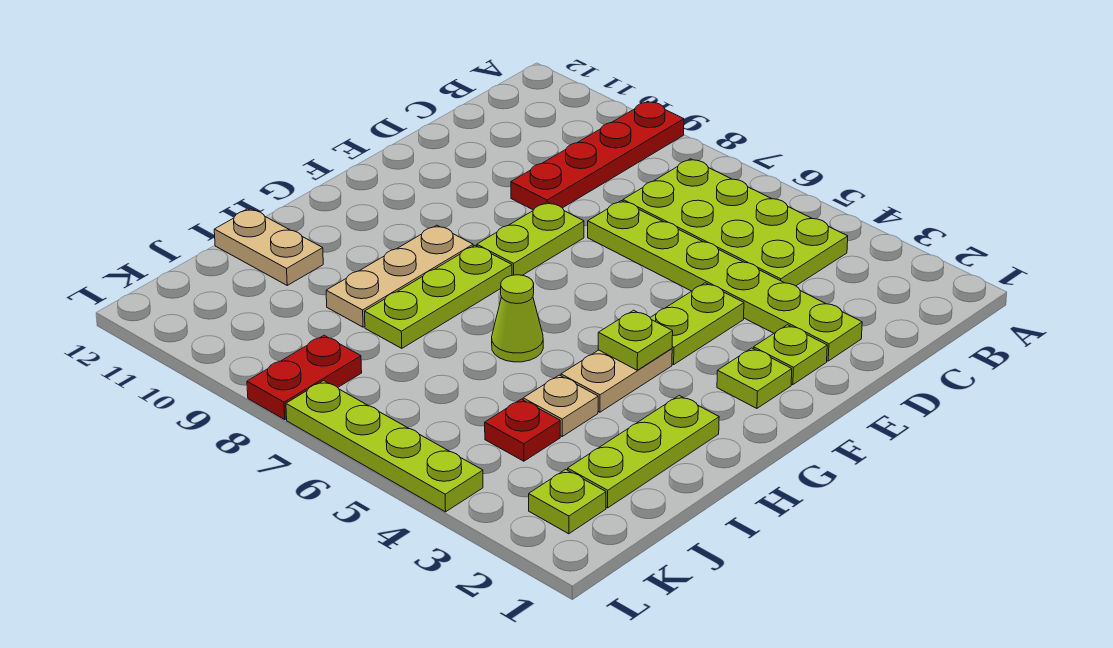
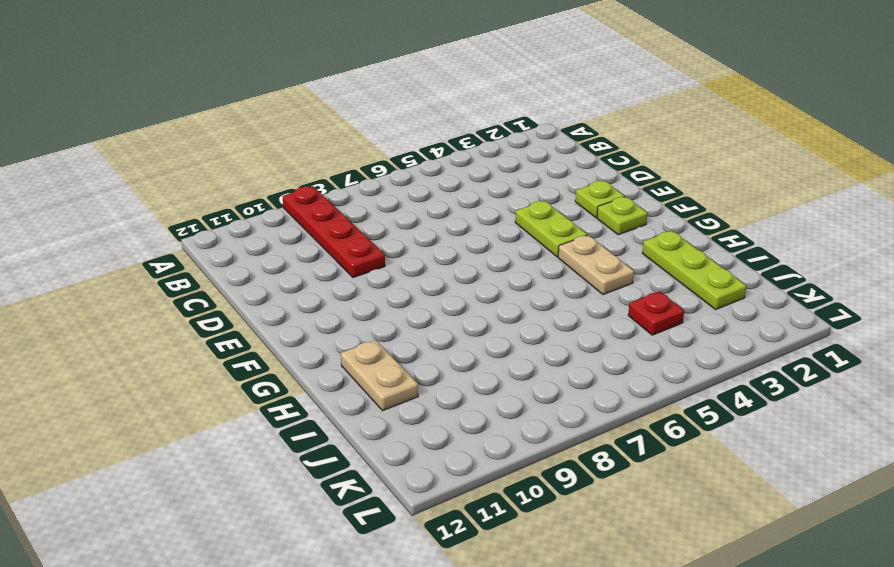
tan plate H11:I11 level 1 -> tan plate I11:I12 level 1
none -> lime plate B4:C7 level 1
none -> lime plate D2:D7 level 1
none -> lime plate E8:F8 level 1

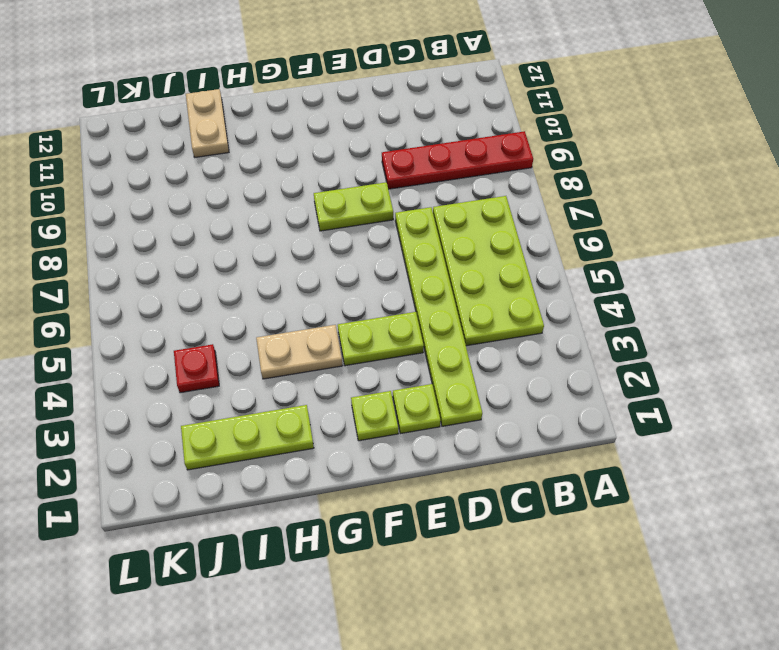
none -> lime plate G8:I8 level 1
none -> tan plate G9:I9 level 1
none -> lime cone H6 level 1

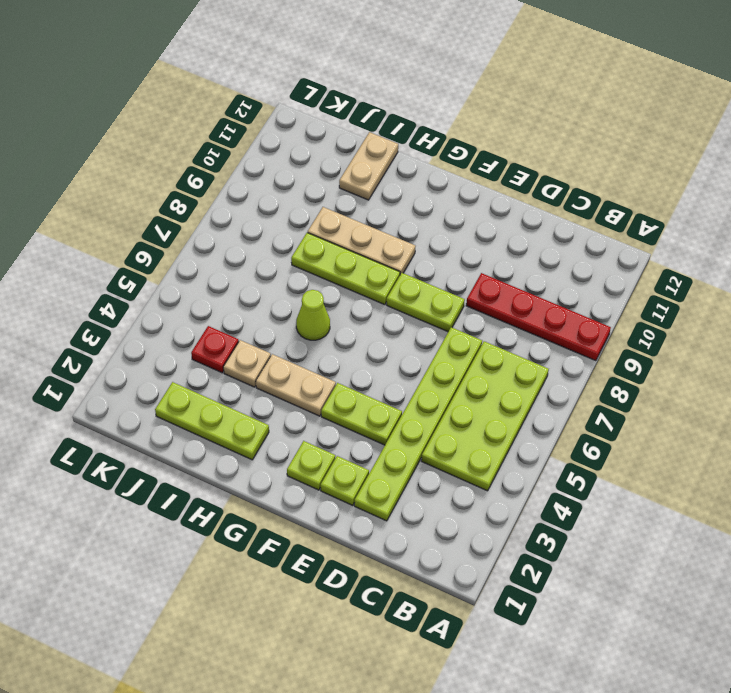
none -> lime plate K2 level 1
none -> red plate K8:L8 level 1
none -> lime plate L4:L7 level 1

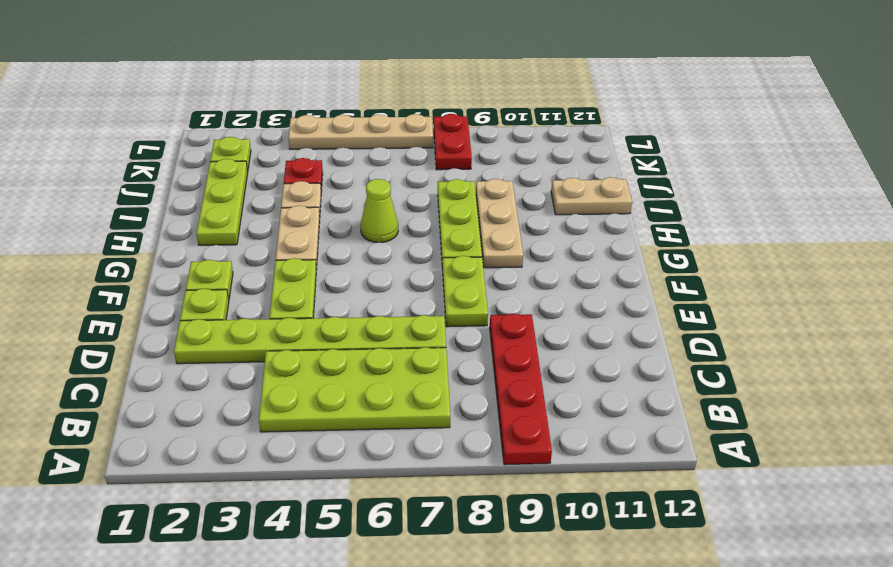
tan plate L4:L7 level 1 -> lime plate L4:L7 level 1
none -> lime plate G4 level 2

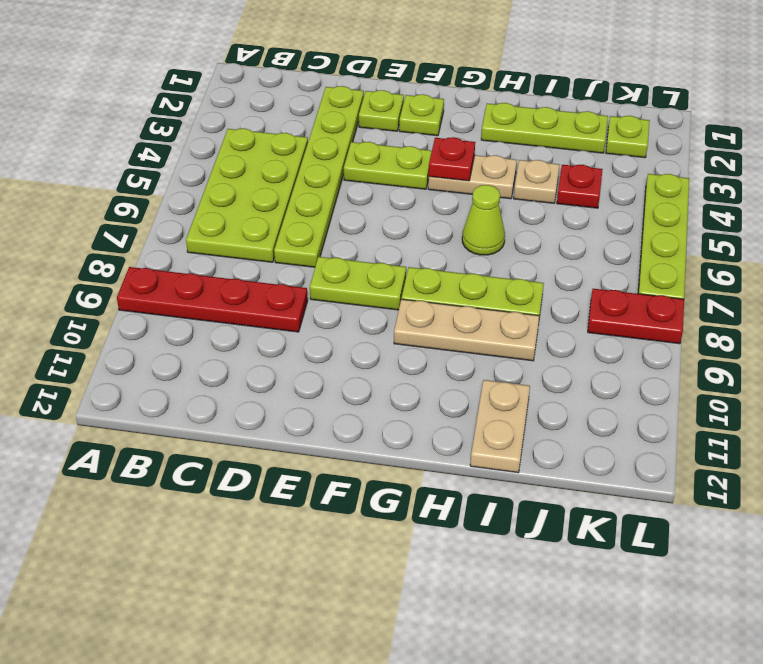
red plate G4 level 2 -> lime plate G4 level 2

